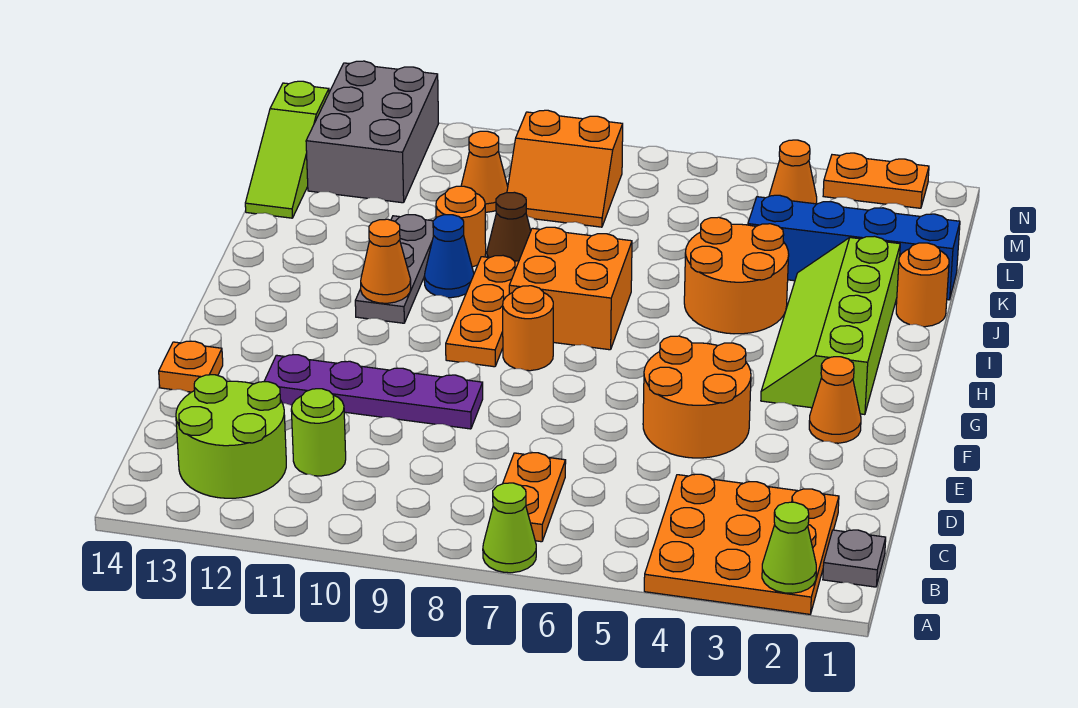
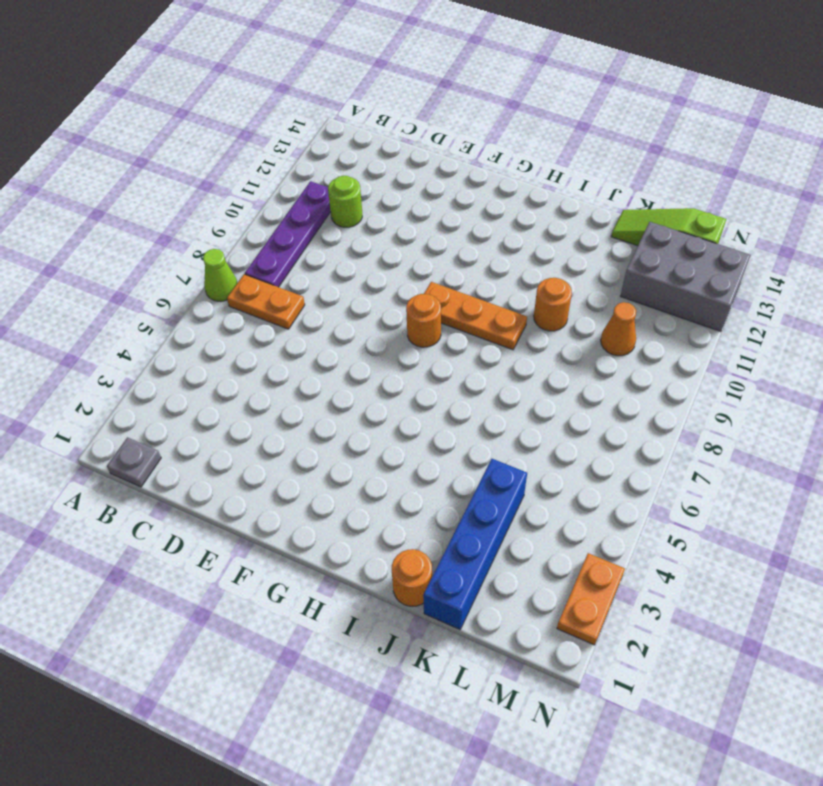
purple plate B8:B11 level 1 -> purple plate E9:E12 level 1
none -> orange plate A2:C4 level 1
none -> lime round brick B12:C13 level 1
none -> orange round brick E4:F5 level 1

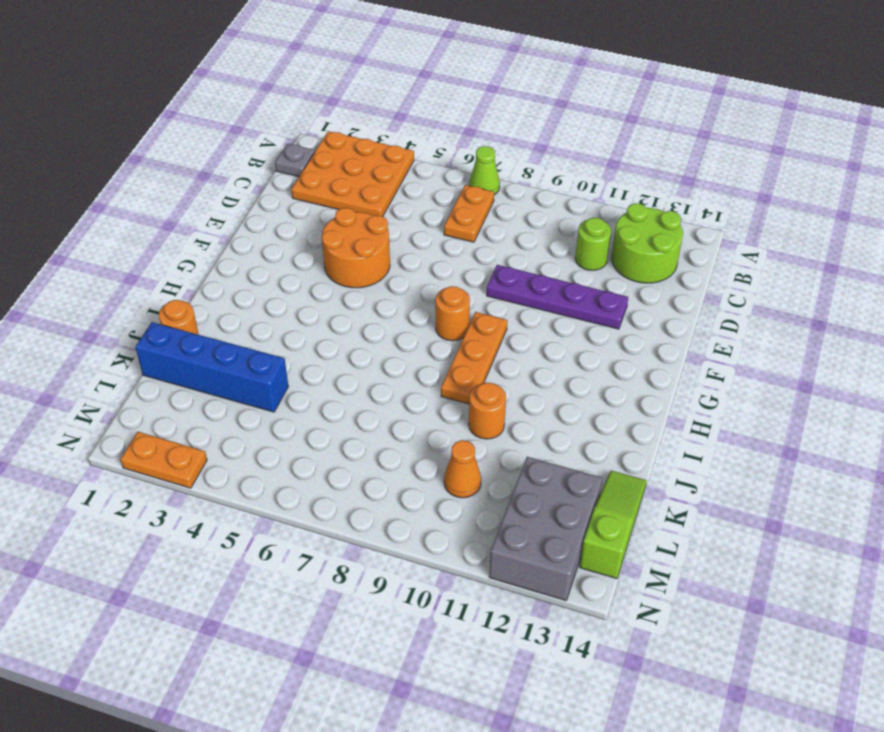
none -> orange plate E14 level 1
none -> orange cone F2 level 1
none -> lime slope G2:J3 level 1 top 2

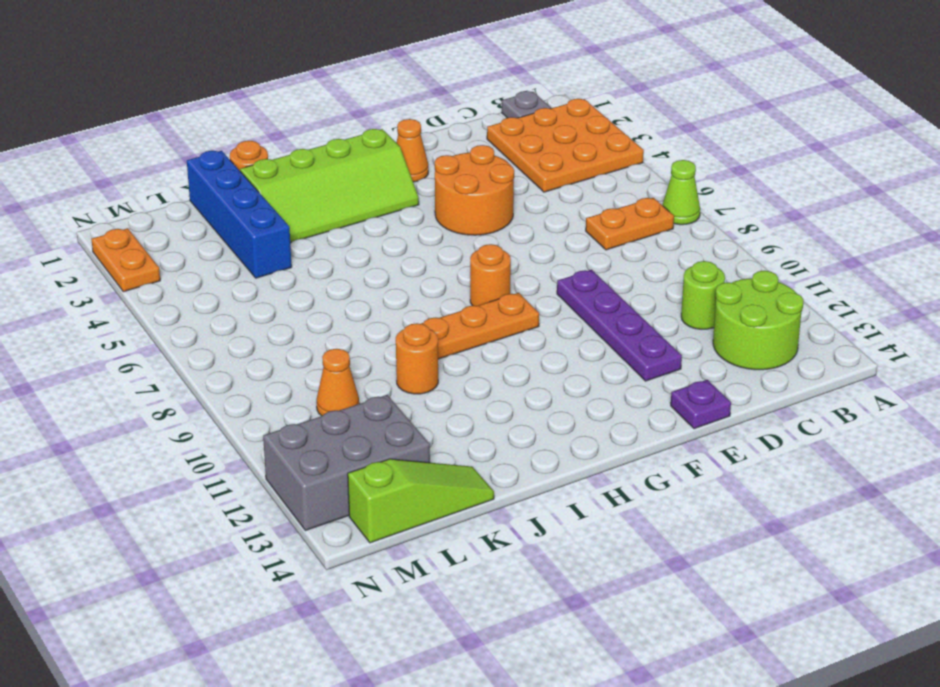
purple plate E14 level 1 -> orange plate E14 level 1
none -> orange brick H7:I8 level 1
none -> grey plate H11:J11 level 1
none -> orange round brick I4:J5 level 1

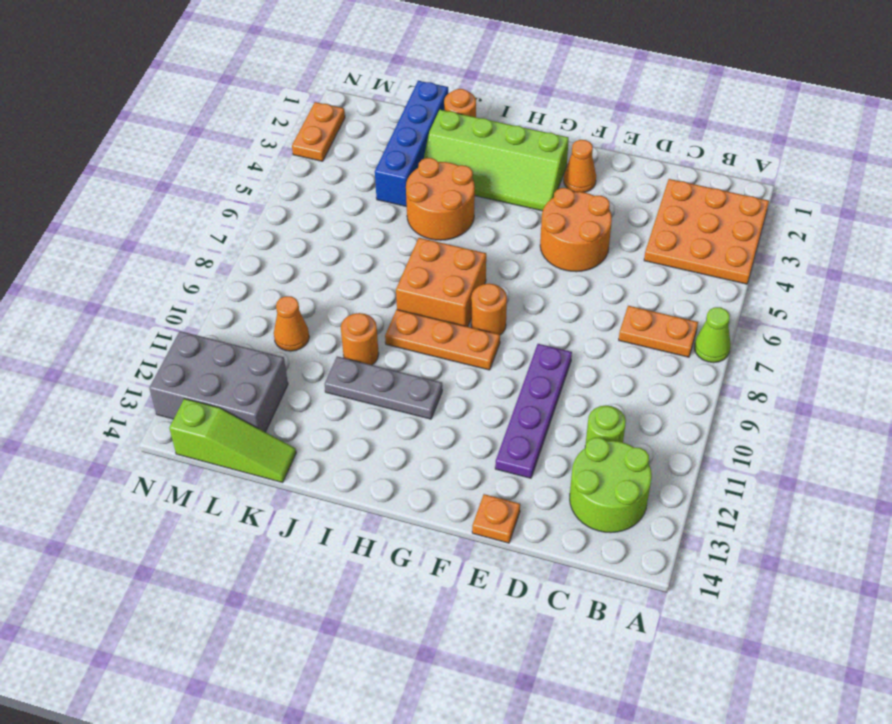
none -> grey plate B1 level 1
none -> blue cone I10 level 1
none -> brown cone J9 level 1

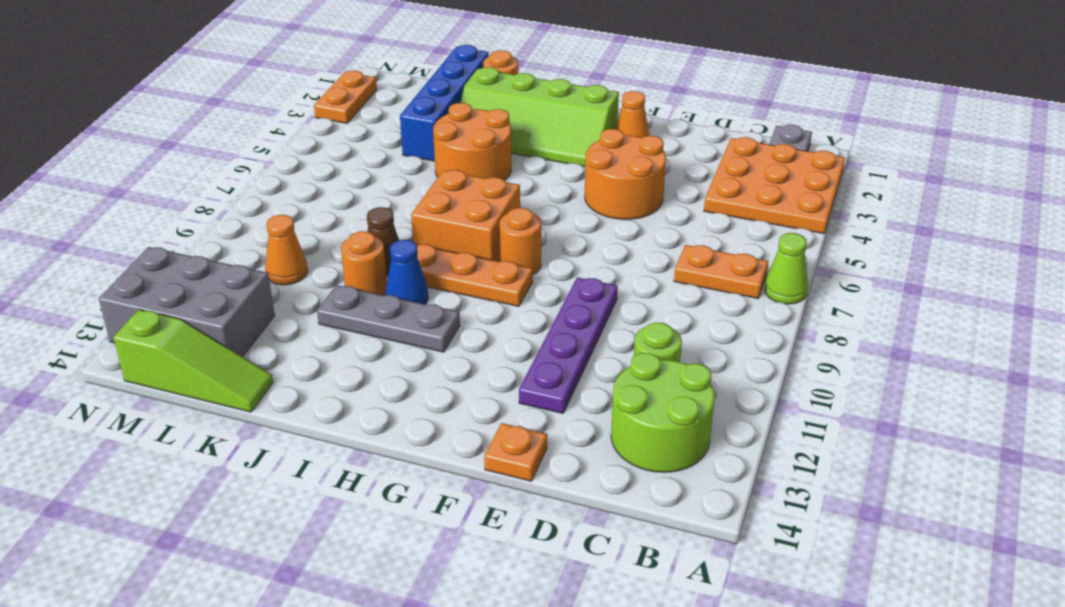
none -> orange slope L8:M9 level 1 top M
none -> orange cone M4 level 1
none -> lime cone A2 level 2

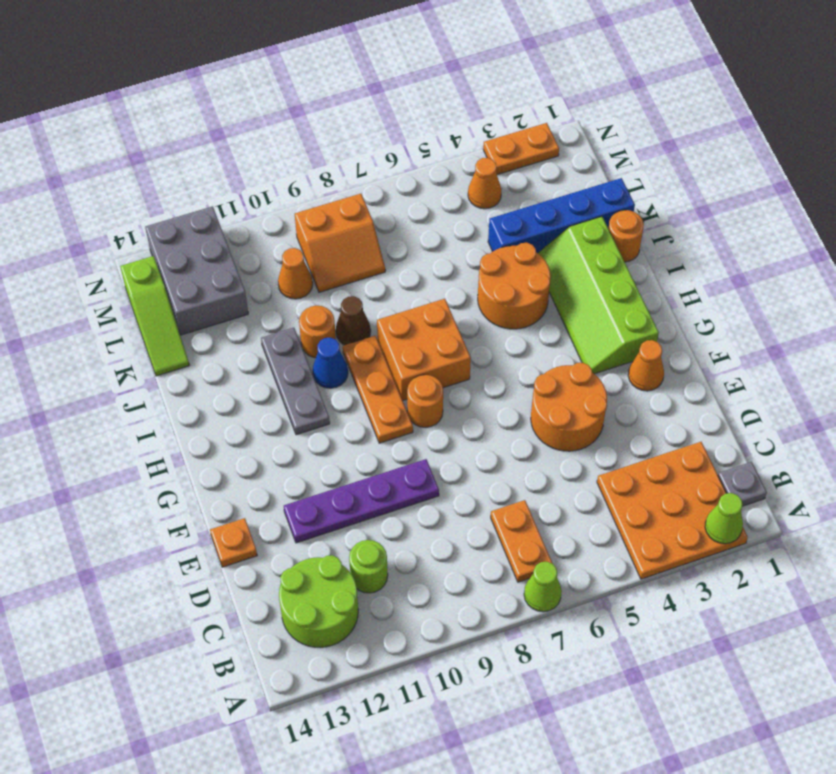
none -> orange cone H11 level 2

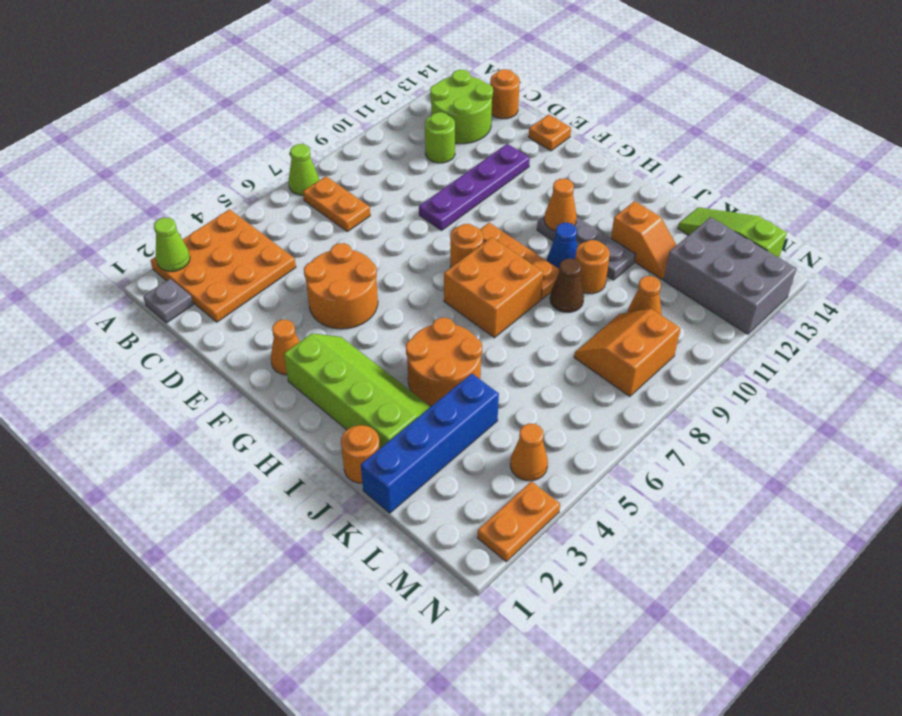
orange round brick C14 level 1 -> none
orange slope J12:K12 level 1 top J -> none

